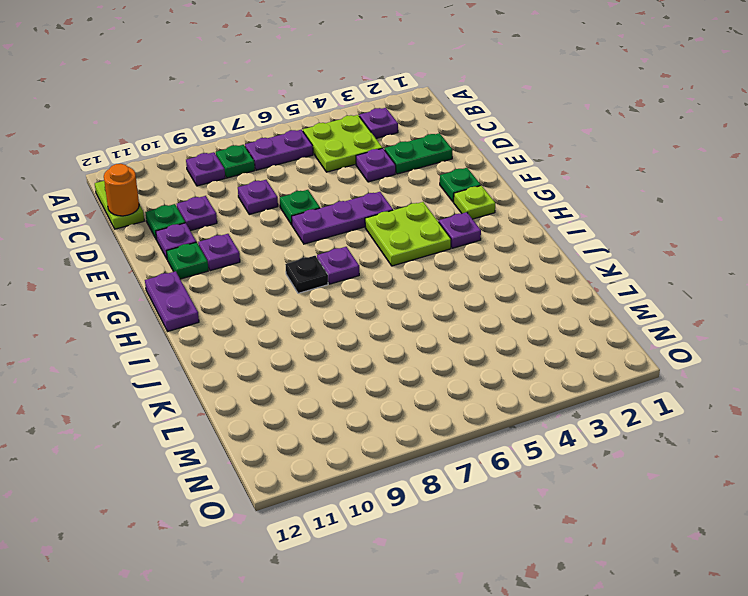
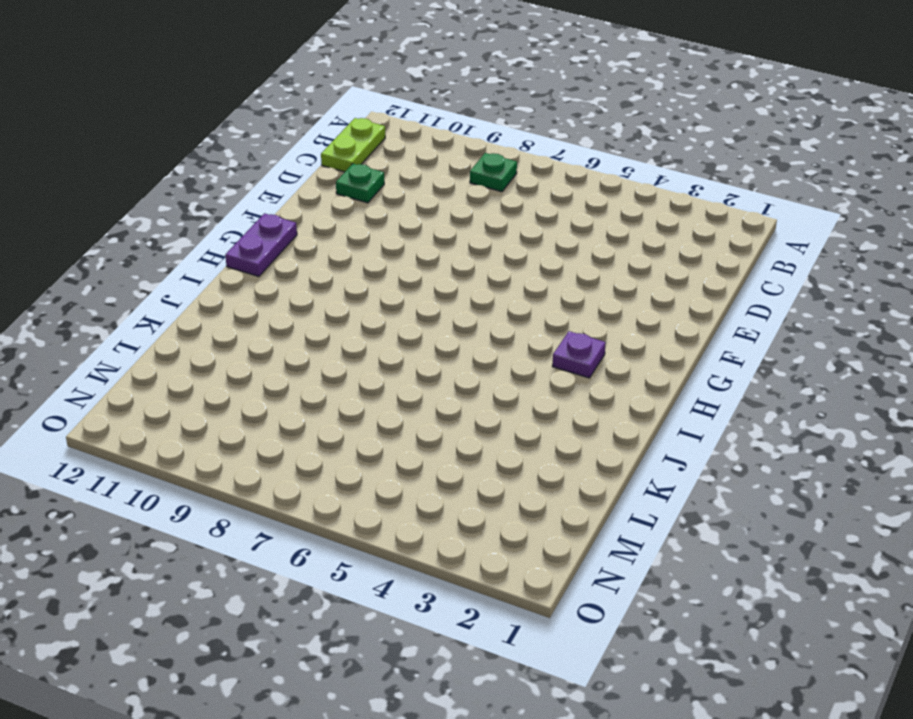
none -> purple plate B3 level 1
none -> lime plate B4:C5 level 1
none -> purple plate B6:B7 level 1

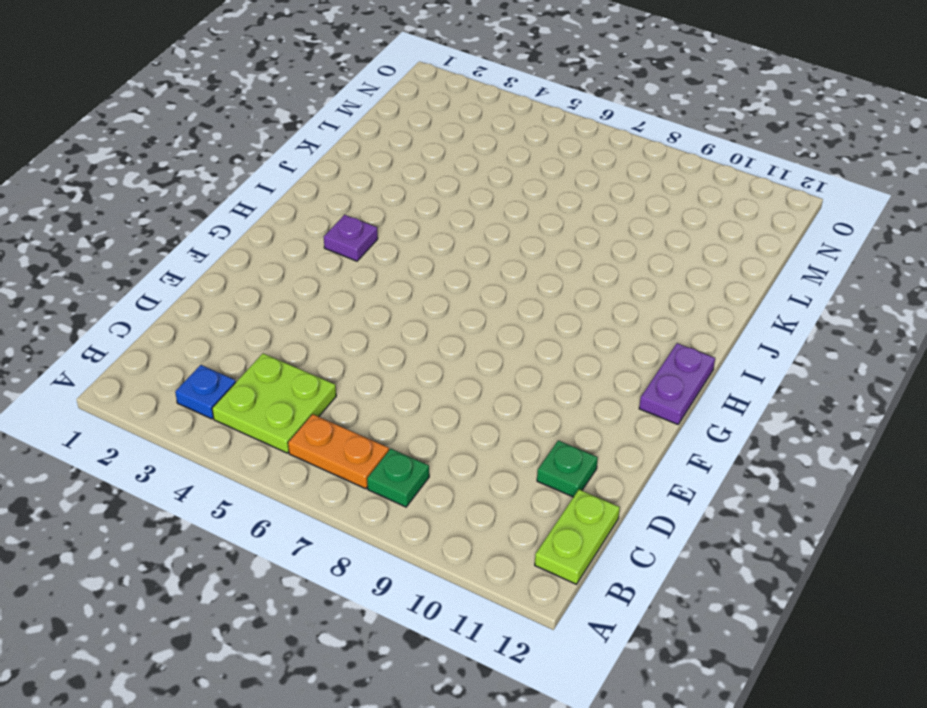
blue plate B3 level 1 -> purple plate B3 level 1
orange plate B6:B7 level 1 -> purple plate B6:B7 level 1
none -> purple plate B9 level 1
none -> green plate D2:D3 level 1
none -> purple plate D4 level 1

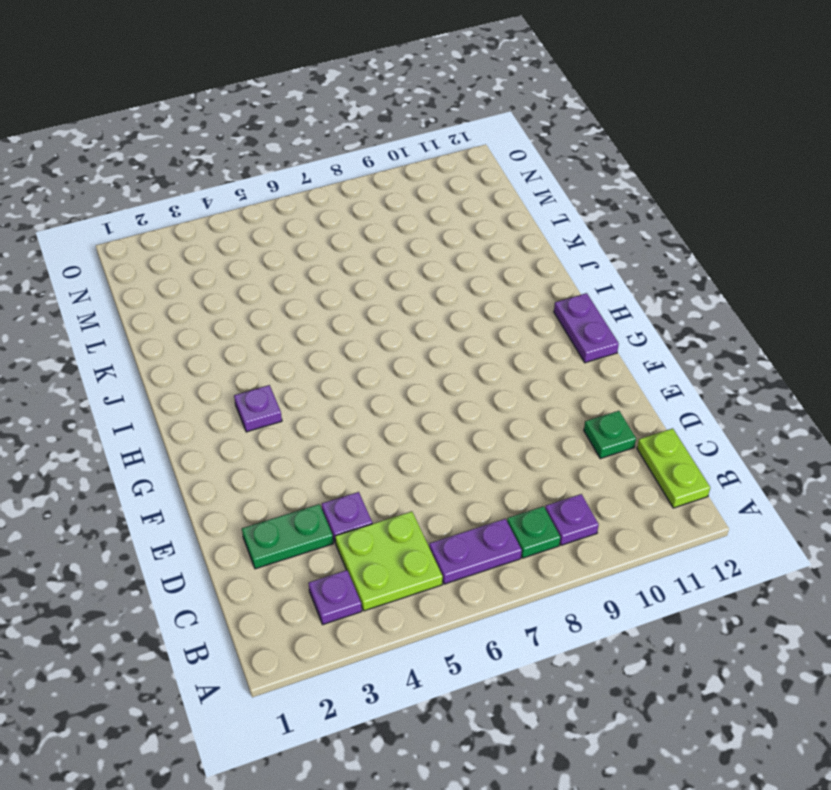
none -> purple plate D8 level 1
none -> purple plate D10 level 1
none -> green plate E7 level 1

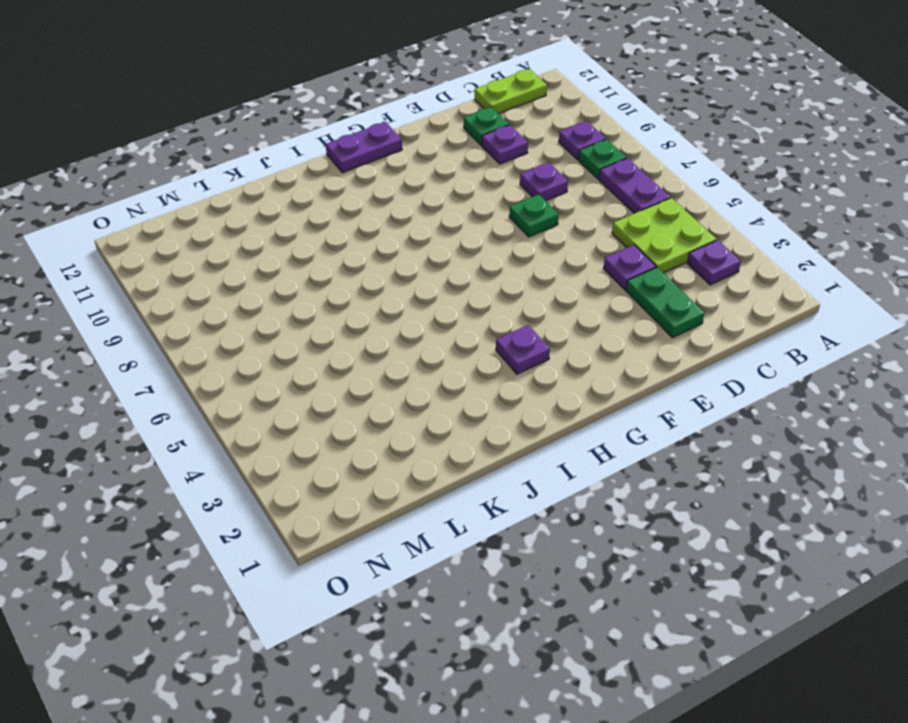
none -> purple plate E11 level 1
none -> green plate F2 level 1
none -> purple plate F5:F7 level 1

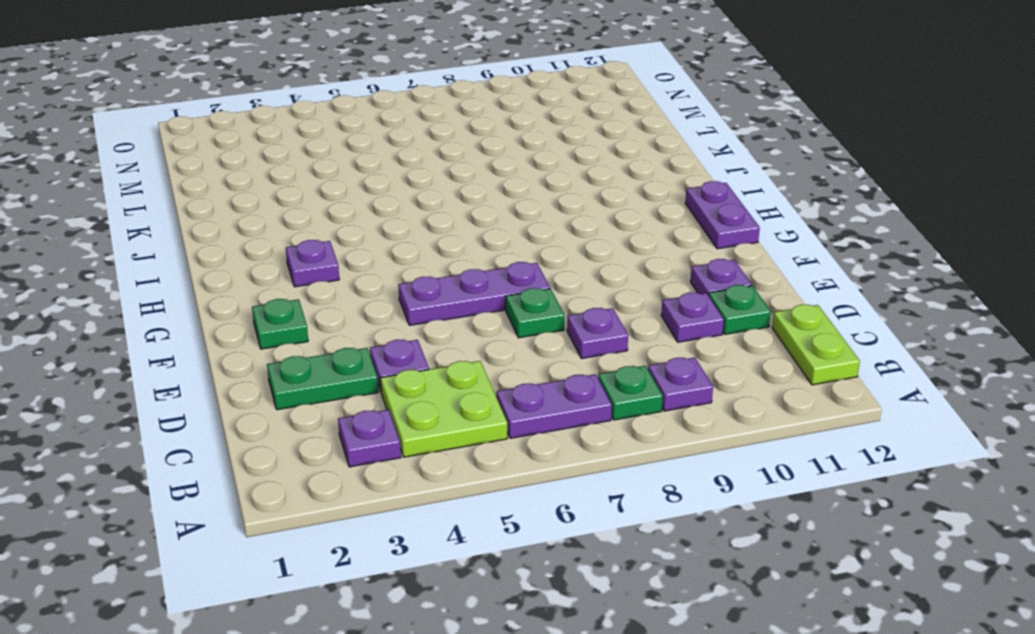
none -> purple plate F10 level 1
none -> green plate F11 level 1
none -> lime plate G2 level 1

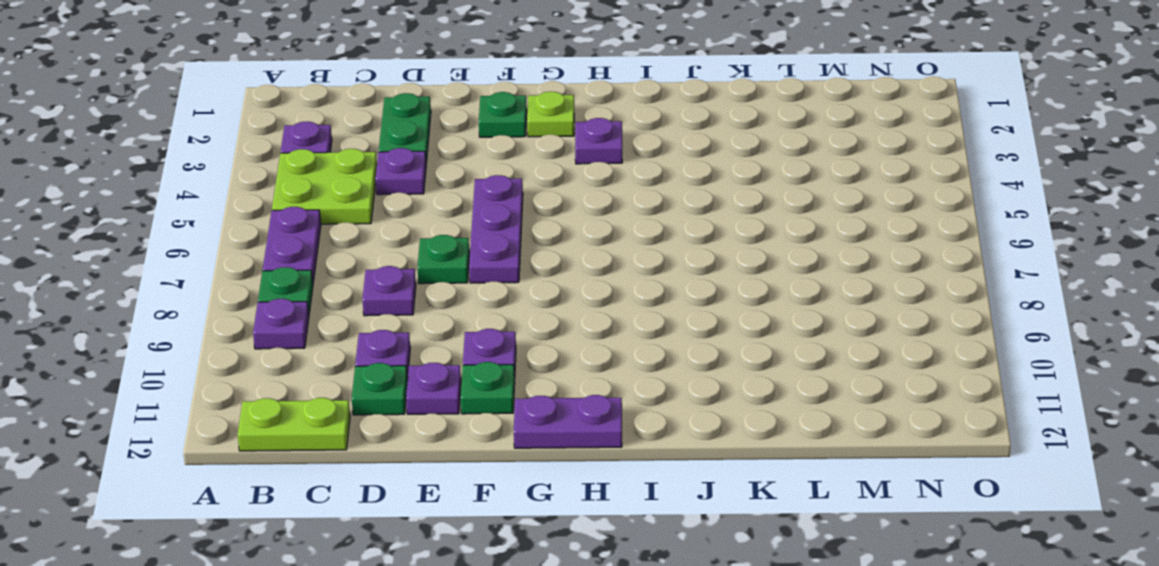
none -> lime plate G4:H5 level 1
none -> purple plate H7 level 1
none -> black plate H8 level 1

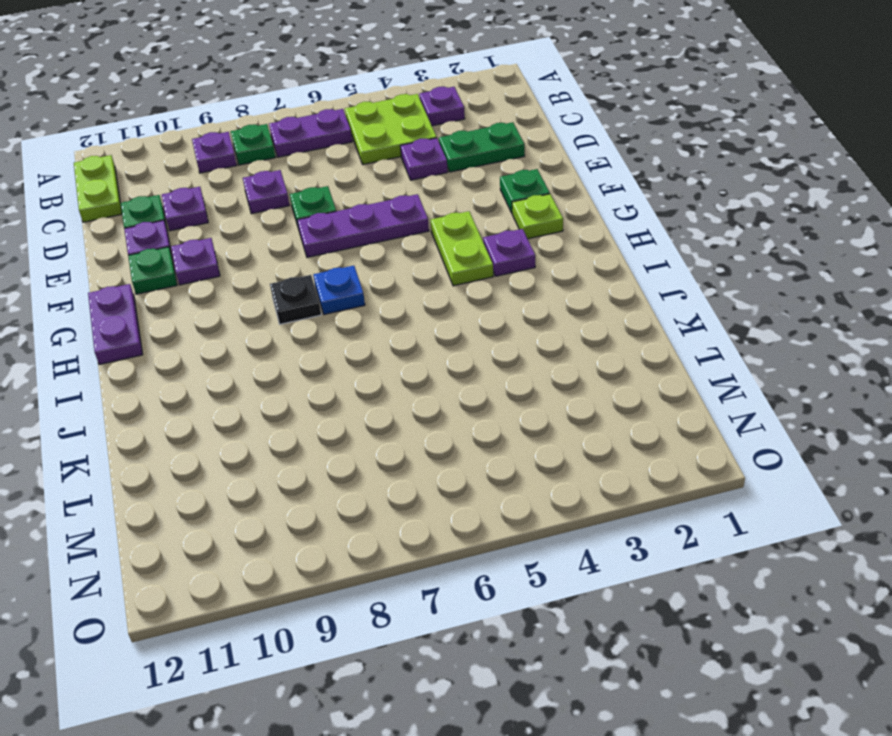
lime plate G4:H4 level 1 -> lime plate G4:H5 level 1
blue plate H7 level 1 -> purple plate H7 level 1
none -> orange round brick C12 level 2

